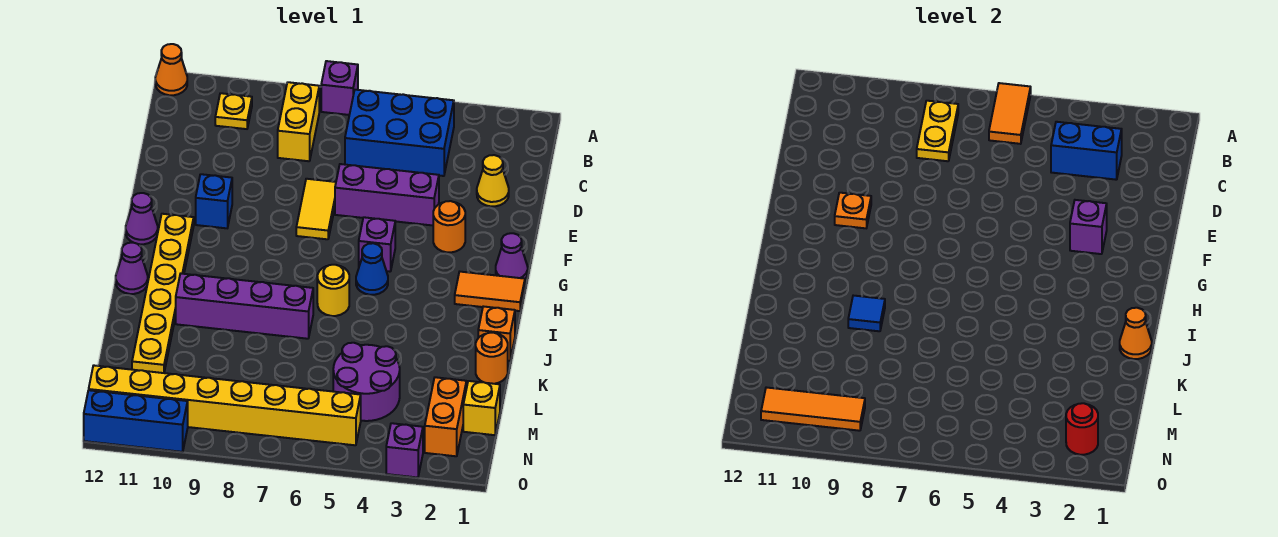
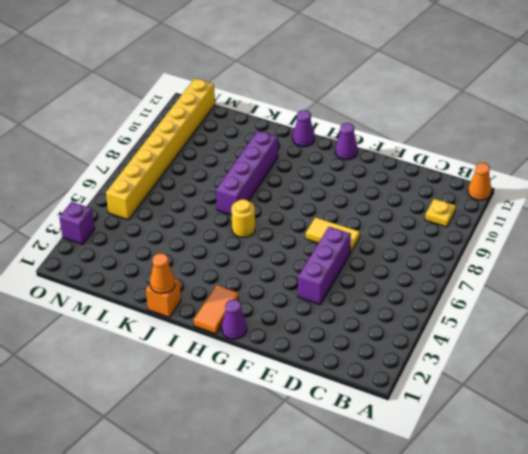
none -> purple brick A7 level 1
none -> blue brick B4:C6 level 1
none -> yellow brick B8:C8 level 1
none -> yellow cone D2 level 1

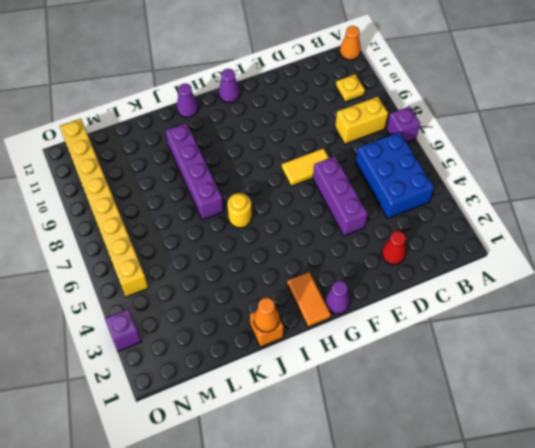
red cone D2 level 1 -> yellow cone D2 level 1
none -> orange round brick F3 level 1
none -> blue brick F10 level 1
none -> purple brick G5 level 1
none -> yellow plate G11:L11 level 1

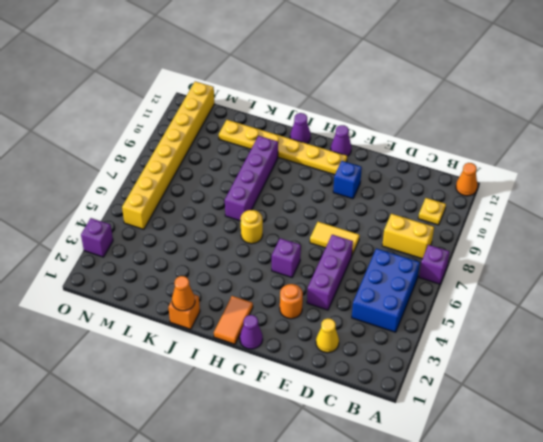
none -> blue cone H5 level 1
none -> orange round brick K1 level 1
none -> purple round brick L4:M5 level 1
none -> yellow brick M1 level 1

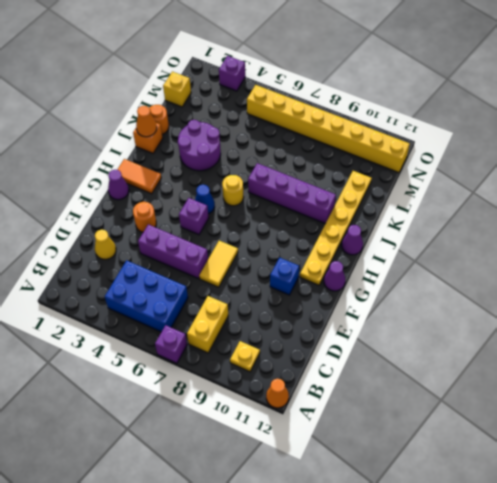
purple round brick J3:K4 level 1 -> purple round brick L4:M5 level 1
none -> orange brick M2:N2 level 1
none -> blue brick O10:O12 level 1
none -> orange tile A6:B6 level 2
none -> yellow plate B8:C8 level 2

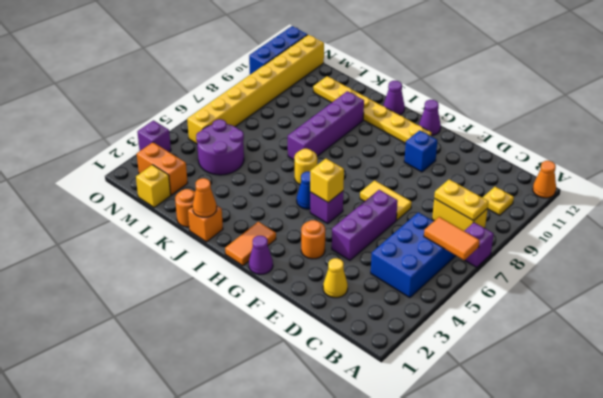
yellow brick G5 level 2 -> none
none -> blue brick C3:C4 level 2
none -> purple brick F3 level 2
none -> orange plate F10 level 2
none -> blue tile J9 level 2

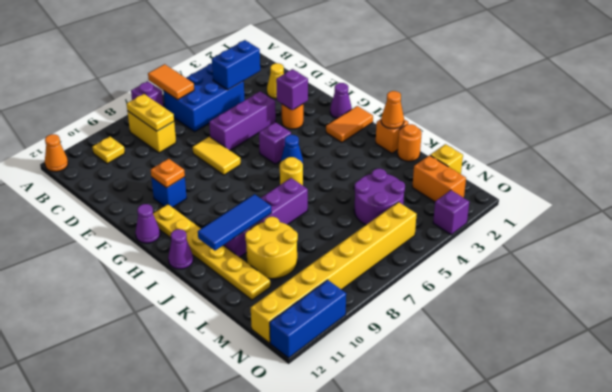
blue tile J9:J11 level 2 -> blue tile J9 level 2
yellow round brick K9:L10 level 1 -> none
none -> red round brick N2 level 2
none -> orange tile N9:N11 level 2

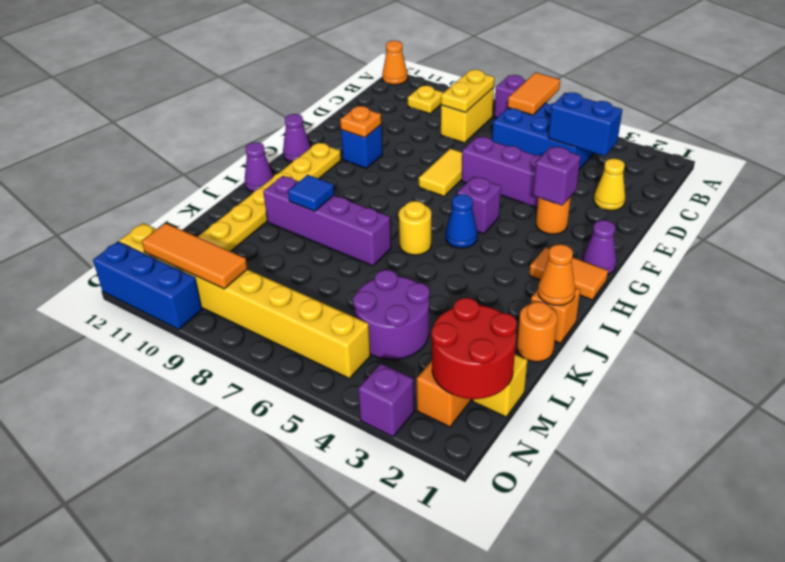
red round brick M1:N2 level 2 -> red round brick N2 level 2

